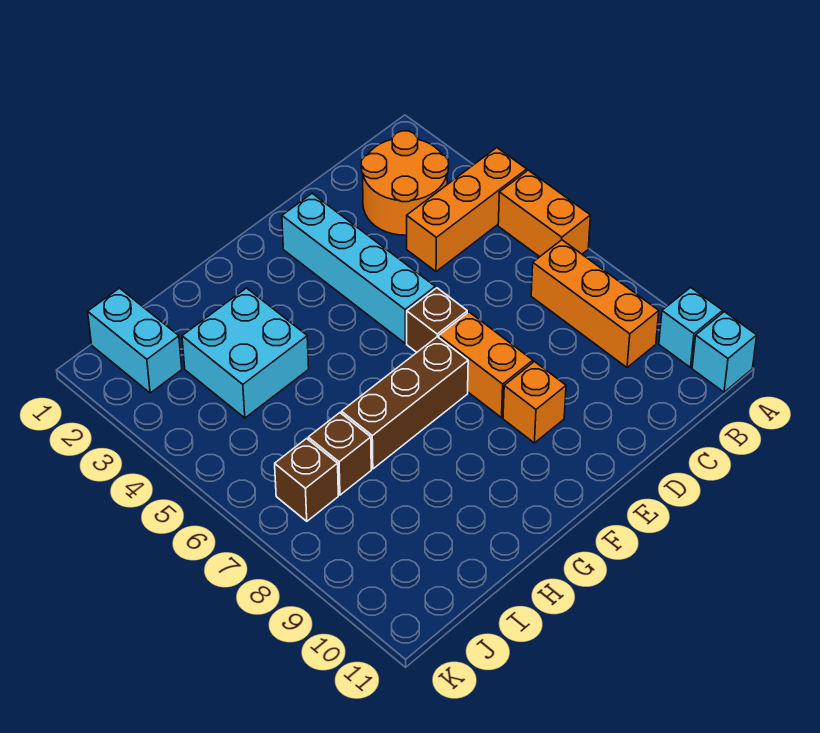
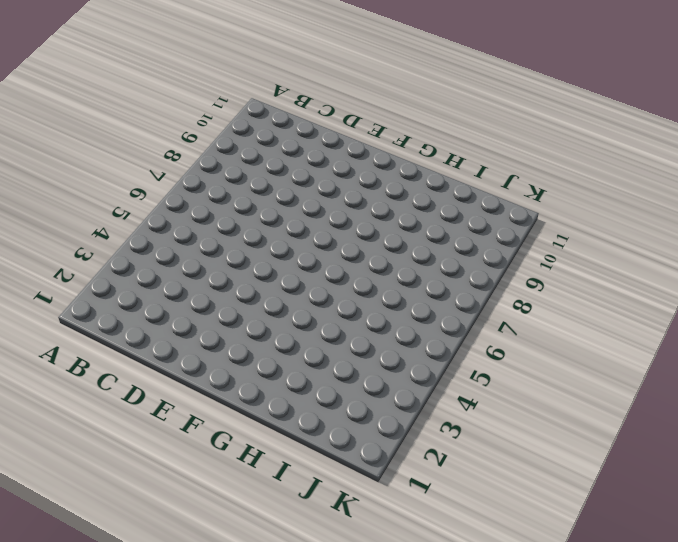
none -> orange brick A4:C4 level 1
none -> orange brick A5:A6 level 1
none -> cyan brick A10 level 1

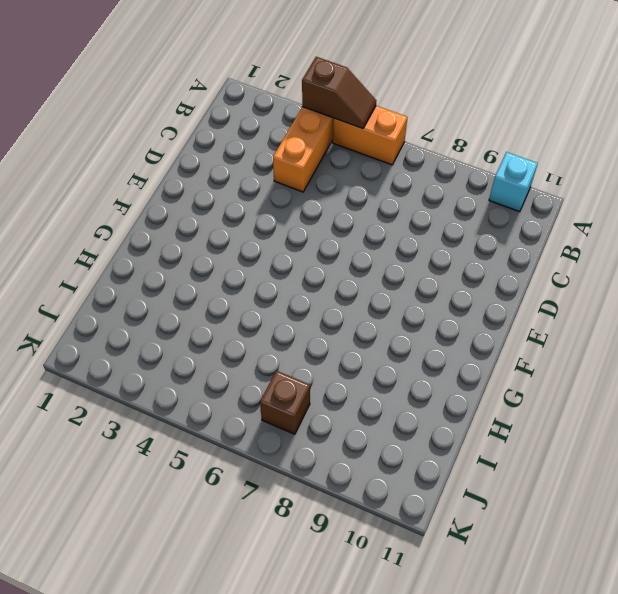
brown slope A4:A5 level 2 top 4 -> none
none -> cyan brick A11 level 1
none -> orange round brick B2:C3 level 1
none -> orange brick B7:B9 level 1

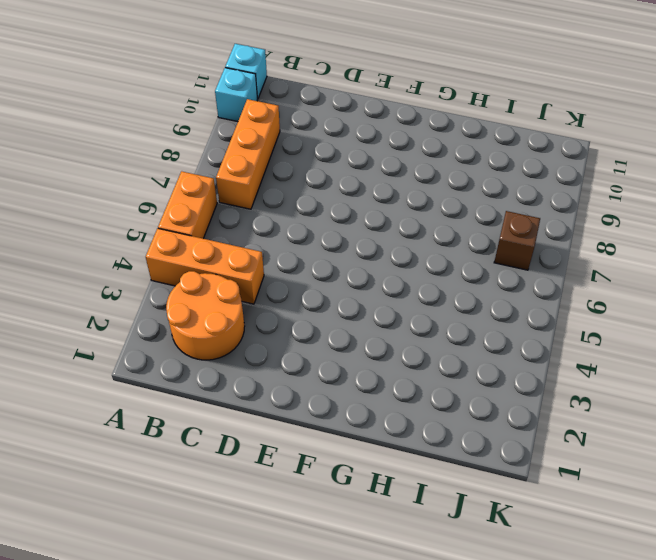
none -> cyan brick E2:E5 level 1
none -> brown brick E6 level 1
none -> orange brick E7:E8 level 1

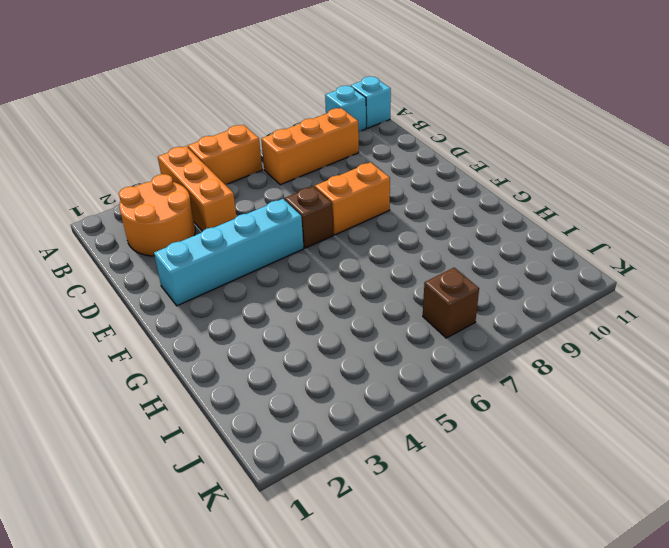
none -> orange brick E9 level 1
none -> brown brick F7:H7 level 1
none -> cyan brick H3:I4 level 1

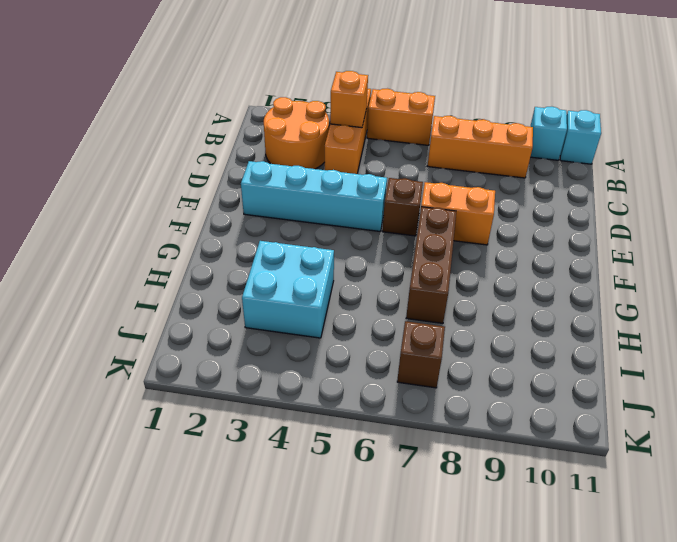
orange brick B4 level 2 -> orange brick E9 level 1
none -> brown brick I7 level 1
none -> cyan brick J1:J2 level 1

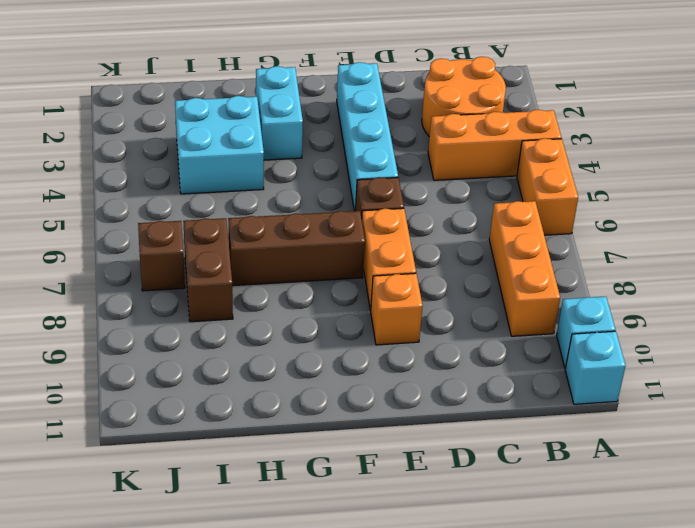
cyan brick G2:G3 level 1 -> cyan brick J1:J2 level 1
brown brick I7:I8 level 1 -> brown brick I7 level 1

